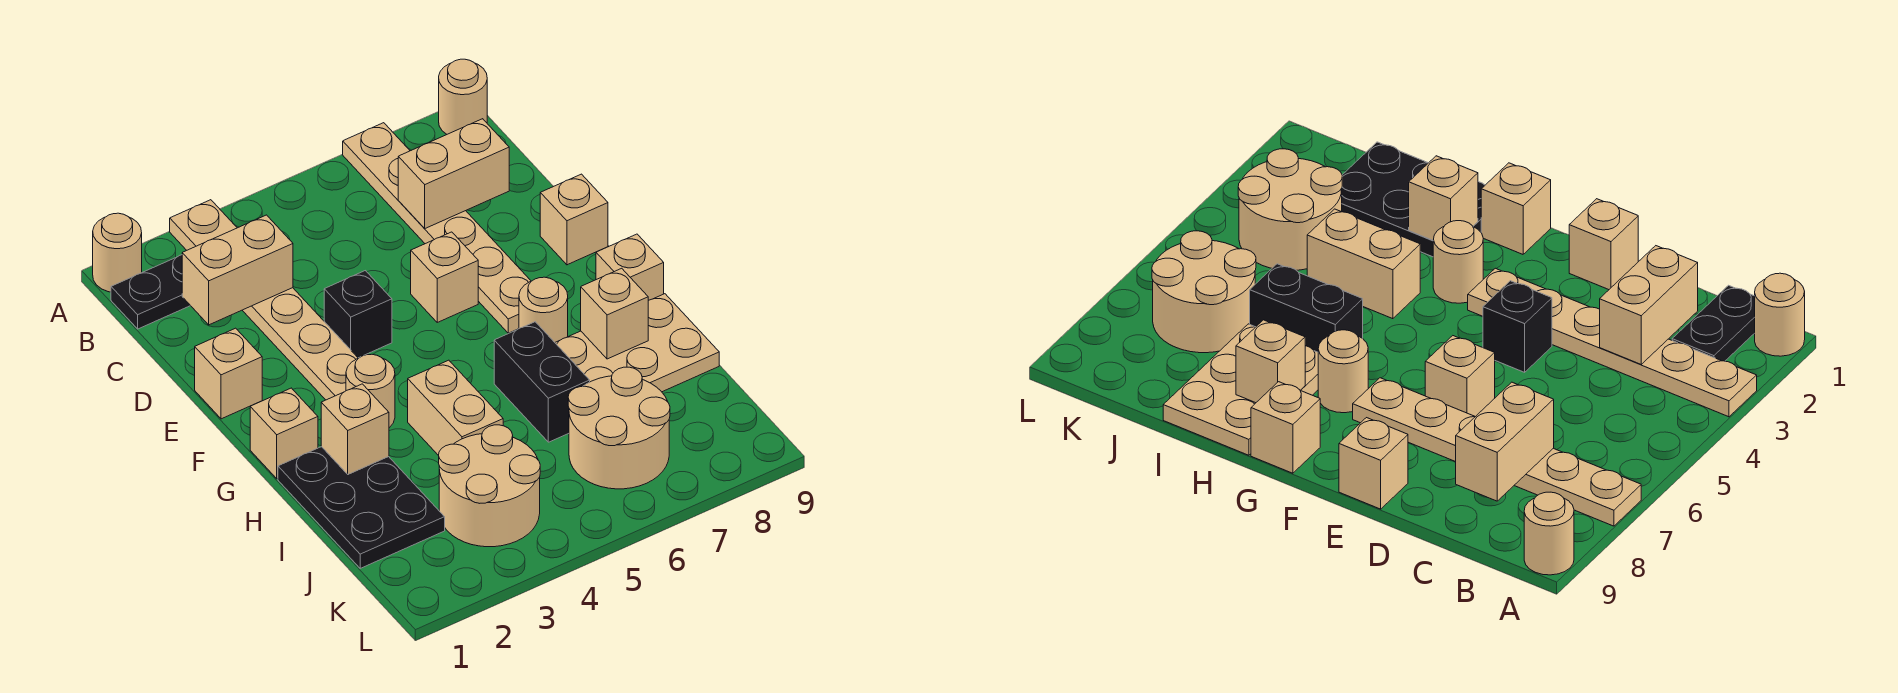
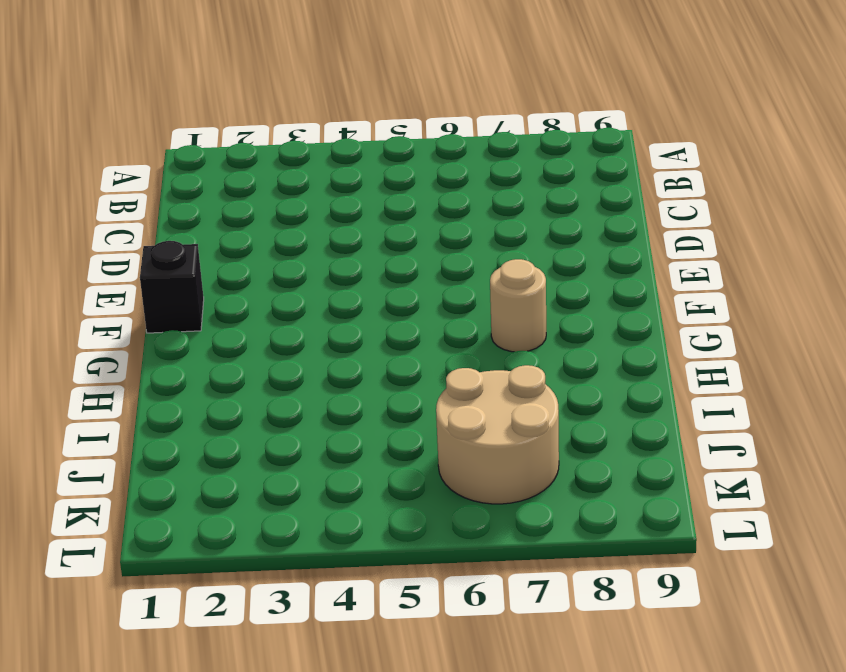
black brick F1 level 1 -> black brick E4 level 1
none -> tan round brick A1 level 1
none -> tan plate A3:F3 level 1
none -> tan plate A7:F7 level 1

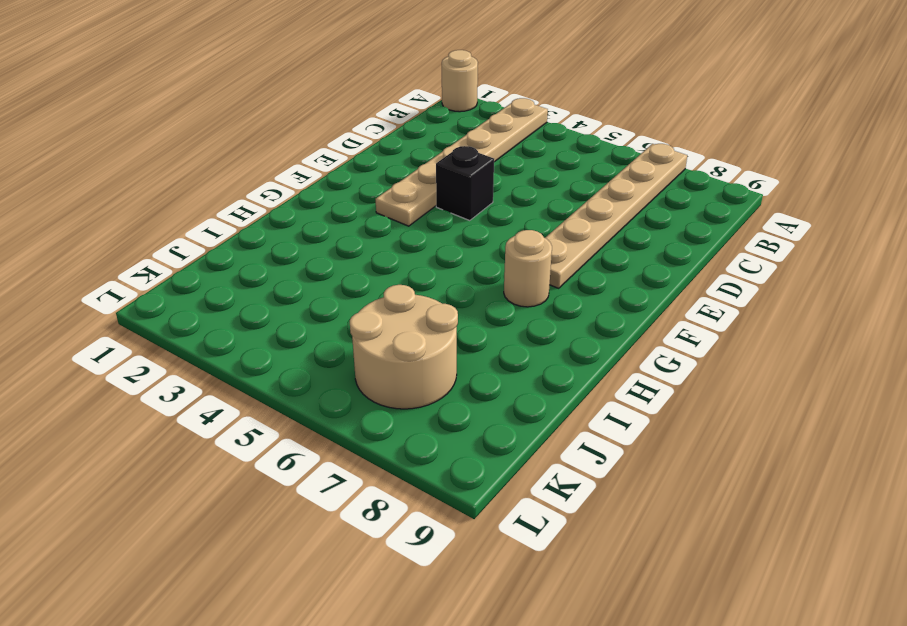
none -> tan round brick A9 level 1
none -> black plate B1:B2 level 1
none -> tan brick E1 level 1

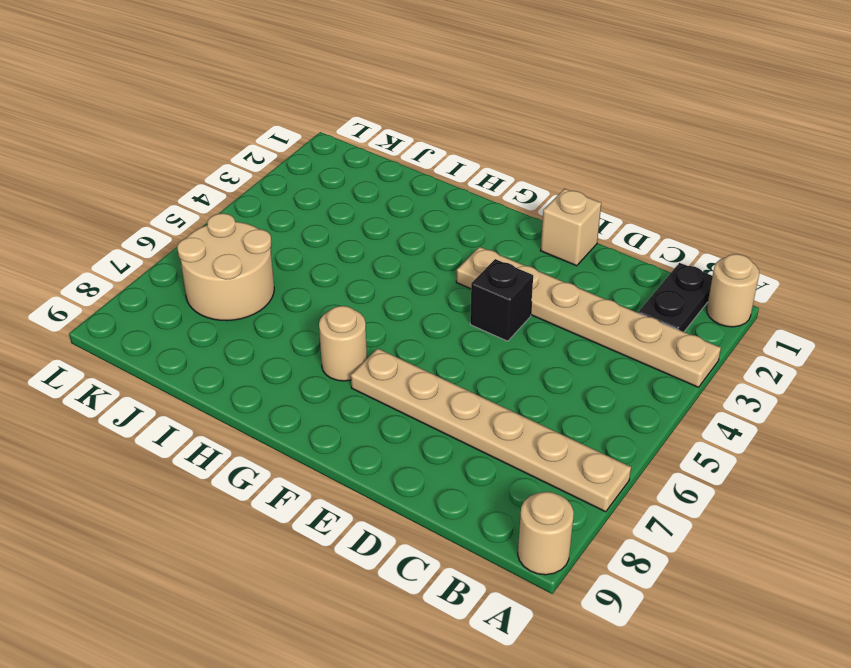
none -> tan brick E6 level 1
none -> tan brick E9 level 1
none -> tan brick G1 level 1

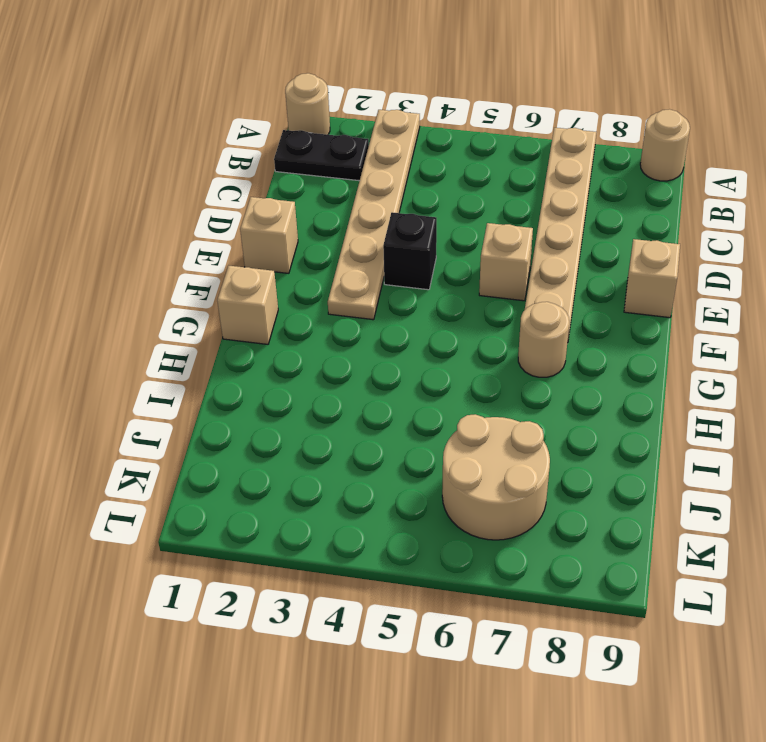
none -> tan round brick G3 level 1
none -> tan brick G9 level 1
none -> black plate H1:J2 level 1

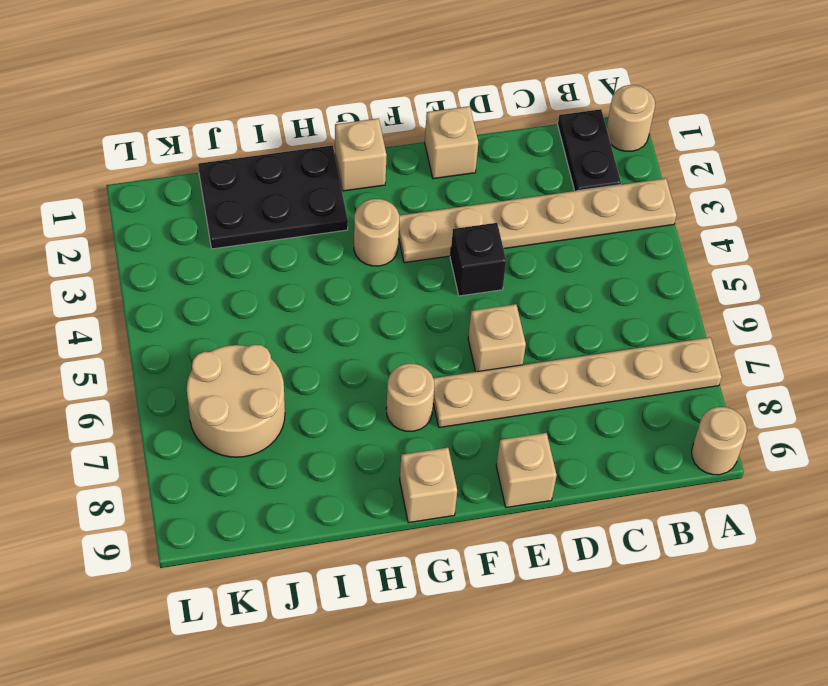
none -> tan brick H4:I4 level 1
none -> black brick H6:I6 level 1
none -> tan plate H7:I9 level 1

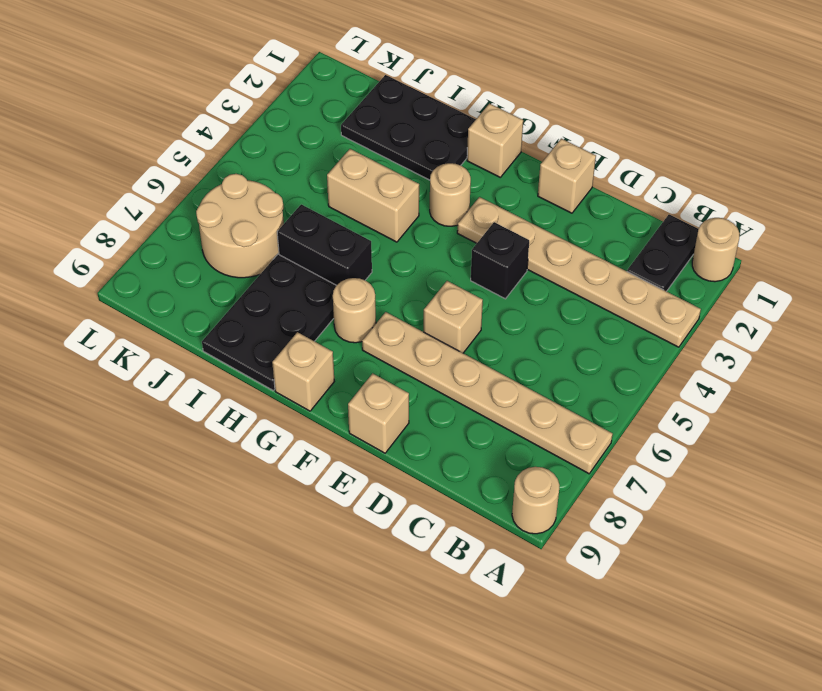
black plate H7:I9 level 1 -> tan plate H7:I9 level 1
none -> tan round brick J3:K4 level 1
none -> tan brick C2:C3 level 2
none -> tan brick C7:C8 level 2

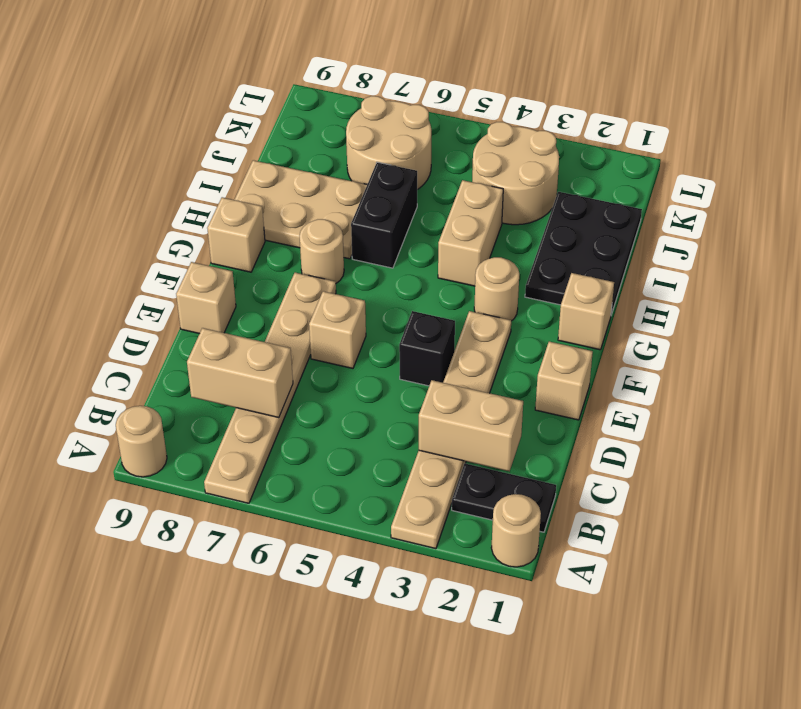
none -> tan brick H2 level 2
none -> tan brick H8 level 2

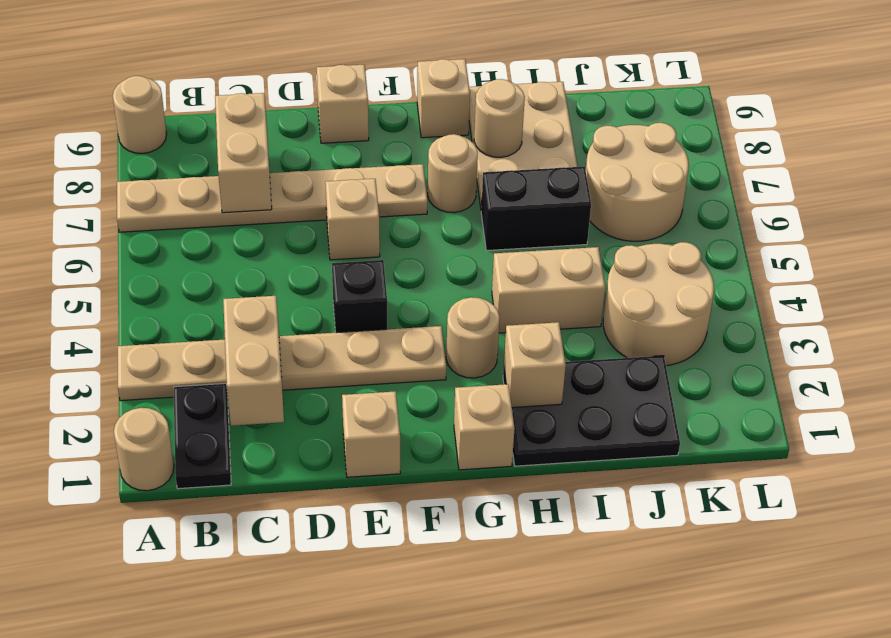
tan round brick H8 level 2 -> tan brick H8 level 2

